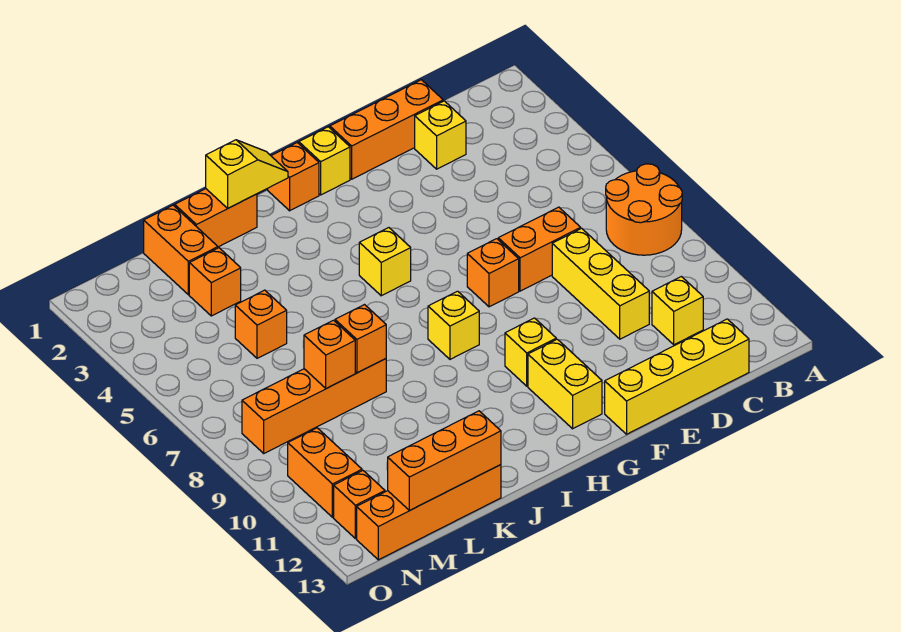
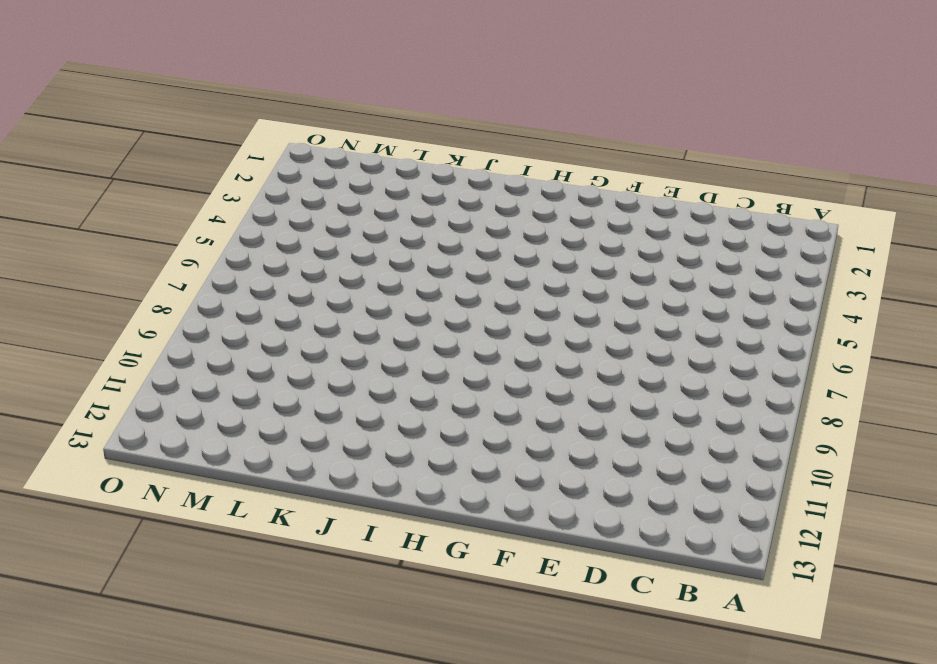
none -> orange round brick A7:B8 level 1
none -> yellow brick C11 level 1
none -> yellow brick C13:F13 level 1

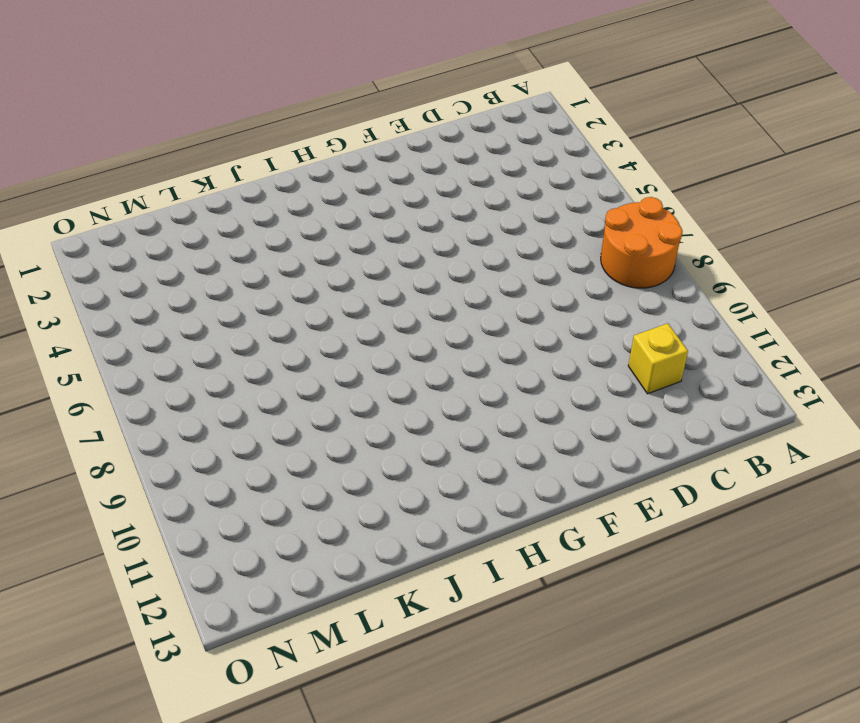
none -> yellow brick C13:F13 level 1
none -> orange brick D1:F1 level 1
none -> yellow brick D2 level 1

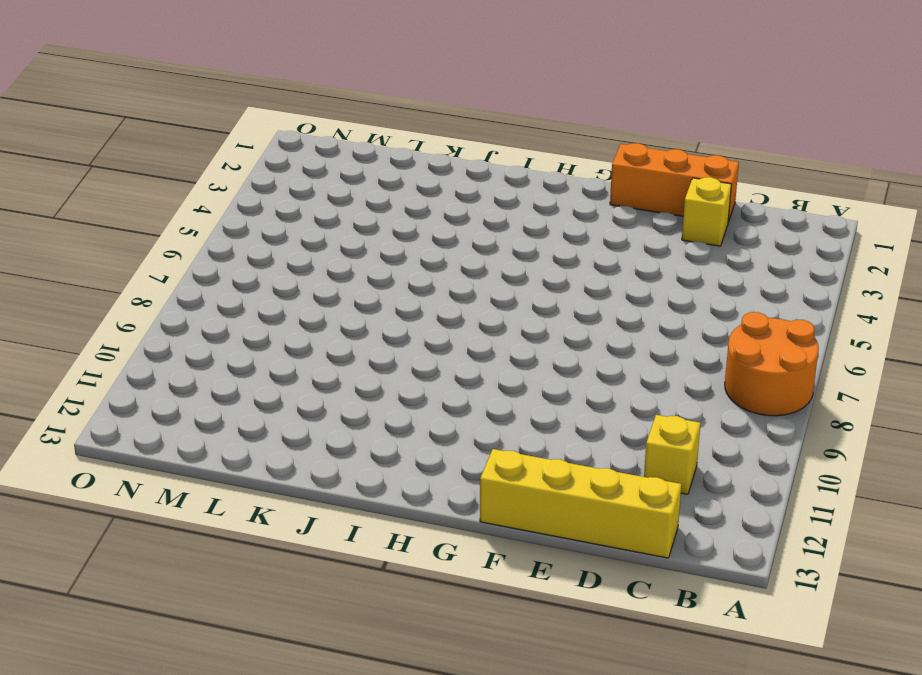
none -> orange brick D7:E7 level 1
none -> yellow brick D8:D10 level 1
none -> orange brick F7 level 1

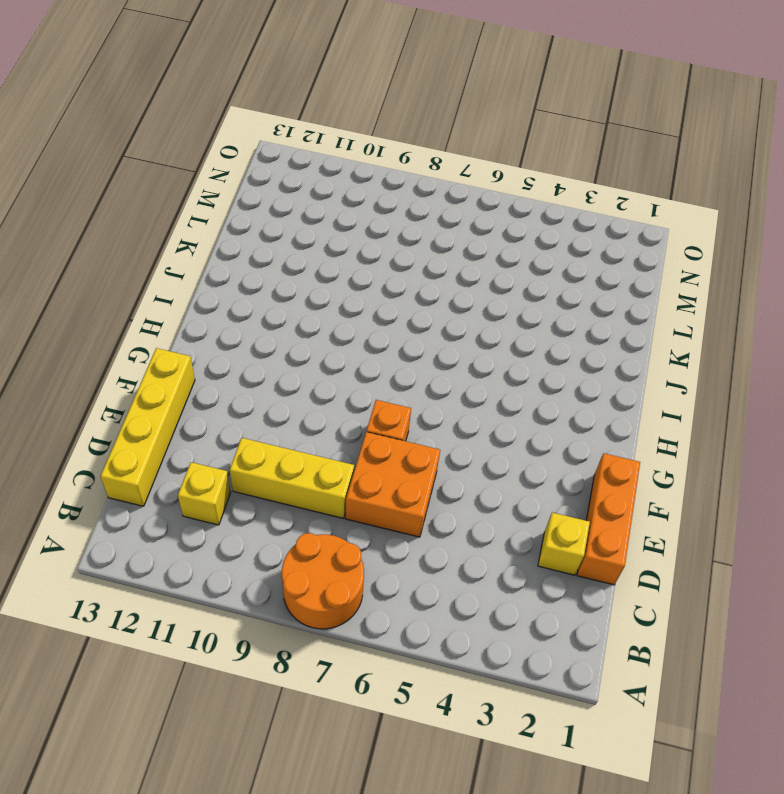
orange brick D6:E7 level 1 -> orange brick D7:E7 level 1
none -> yellow brick G1 level 1
none -> yellow brick G10 level 1
none -> yellow brick G11:G12 level 1

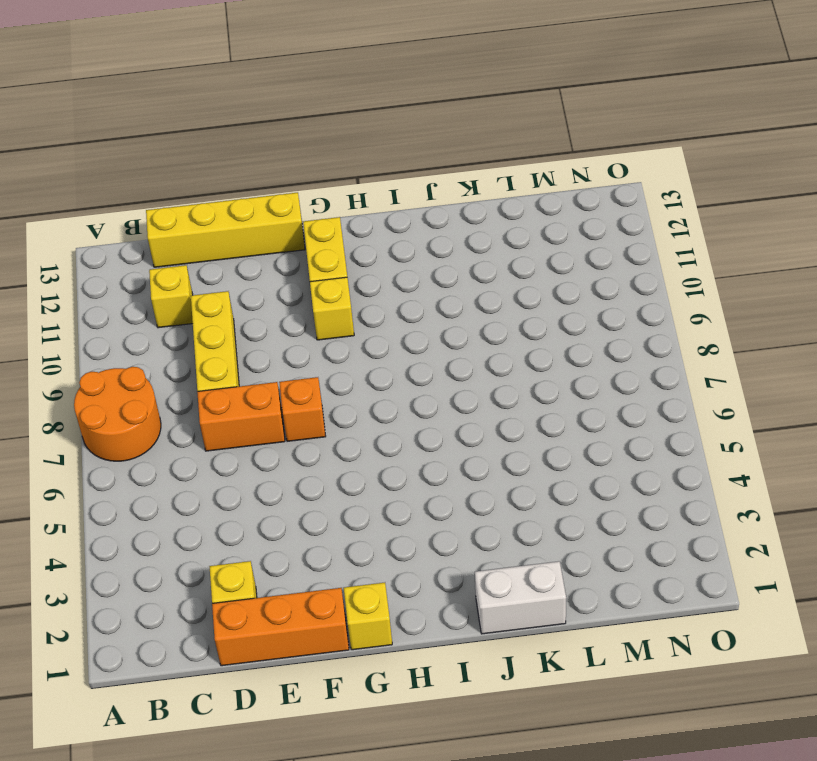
white brick J1:K1 level 1 -> orange brick J1:K1 level 1
none -> orange brick H1 level 1
none -> yellow brick H5 level 1
none -> yellow brick H8 level 1

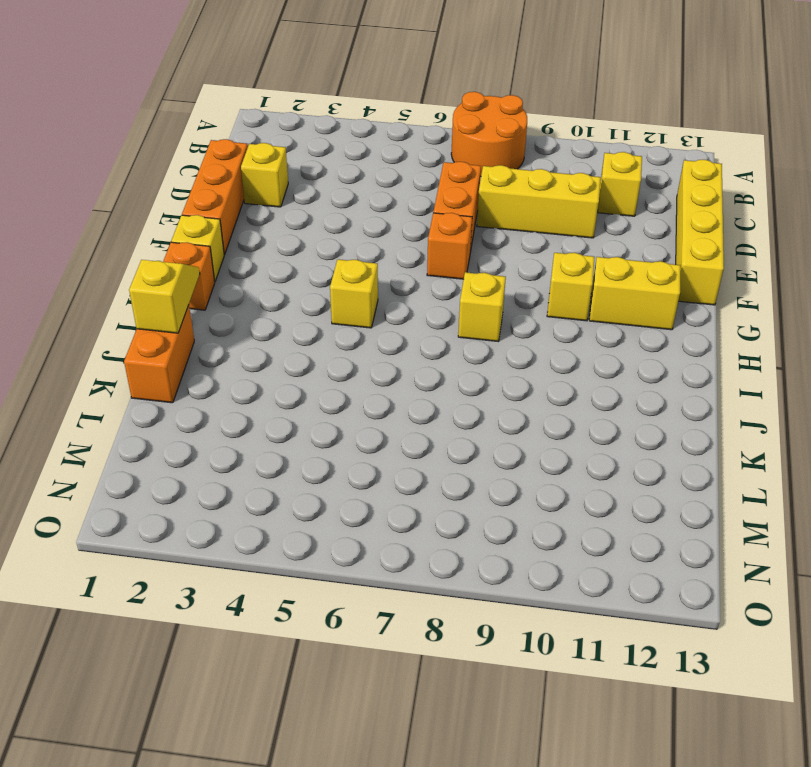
none -> orange brick K8:N8 level 1
none -> orange brick K13:N13 level 1
none -> orange brick L1:L2 level 1

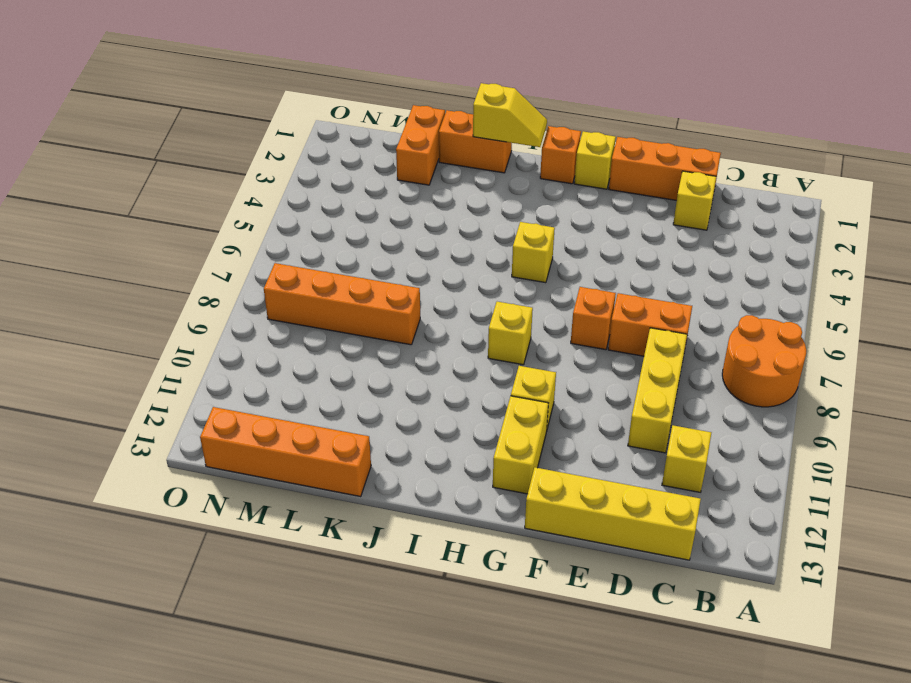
none -> orange brick L3 level 1
none -> orange brick L5 level 1
none -> orange brick N10:N11 level 1

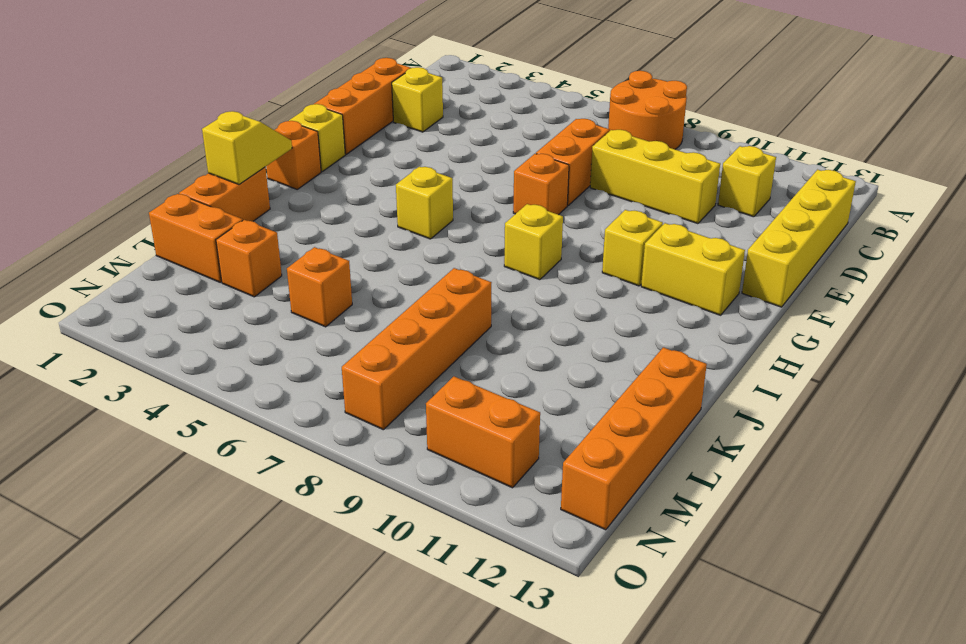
none -> orange brick N12 level 1
none -> orange brick K8 level 2
none -> orange brick K13:M13 level 2

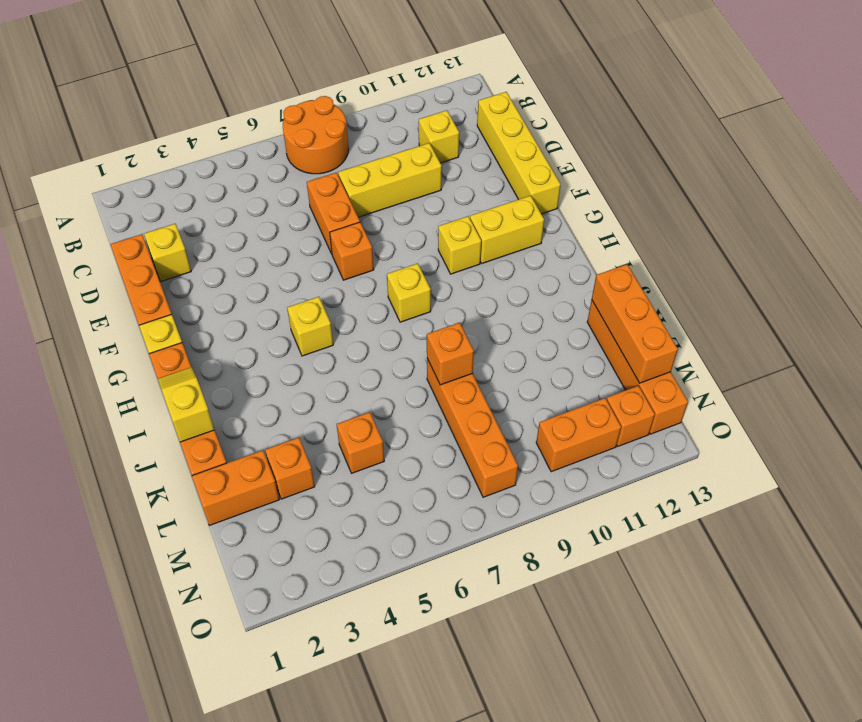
none -> orange brick L8 level 2

